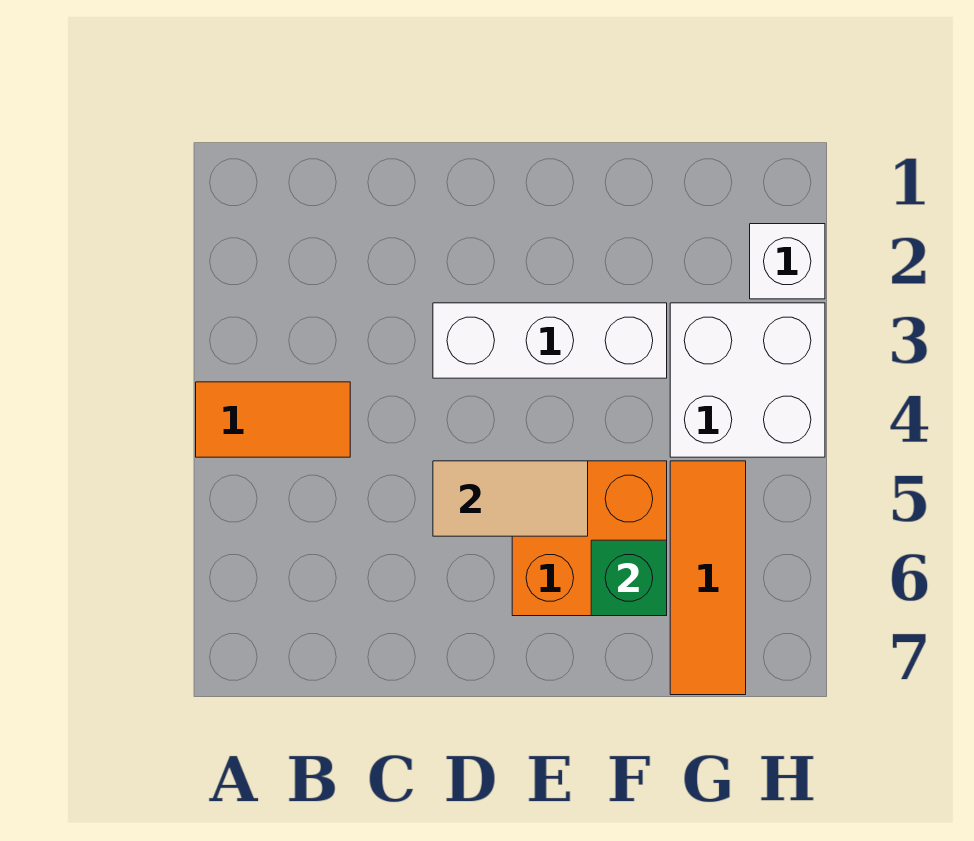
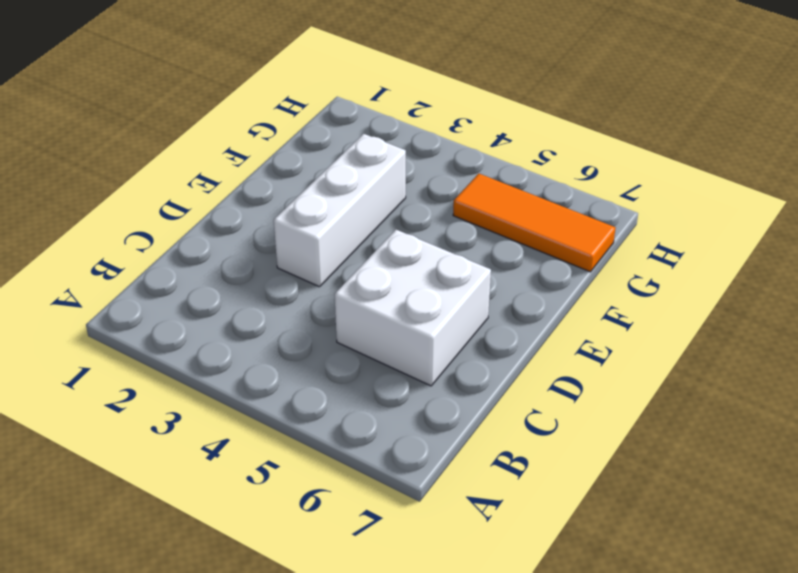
white brick C5:D6 level 1 -> white brick G3:H4 level 1
none -> orange tile A4:B4 level 1
none -> orange brick E5:F6 level 1

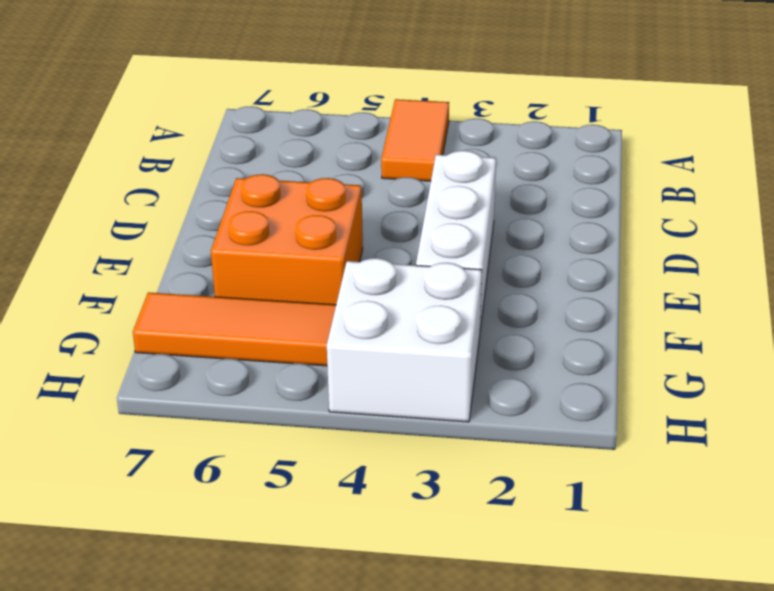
none -> white brick H2 level 1
none -> tan tile D5:E5 level 2

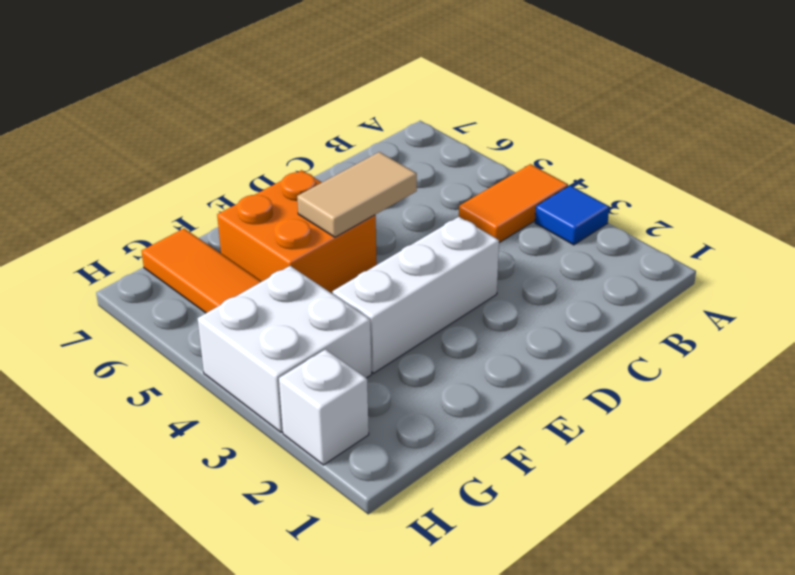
blue tile A3 level 1 -> none
none -> green brick F6 level 2

